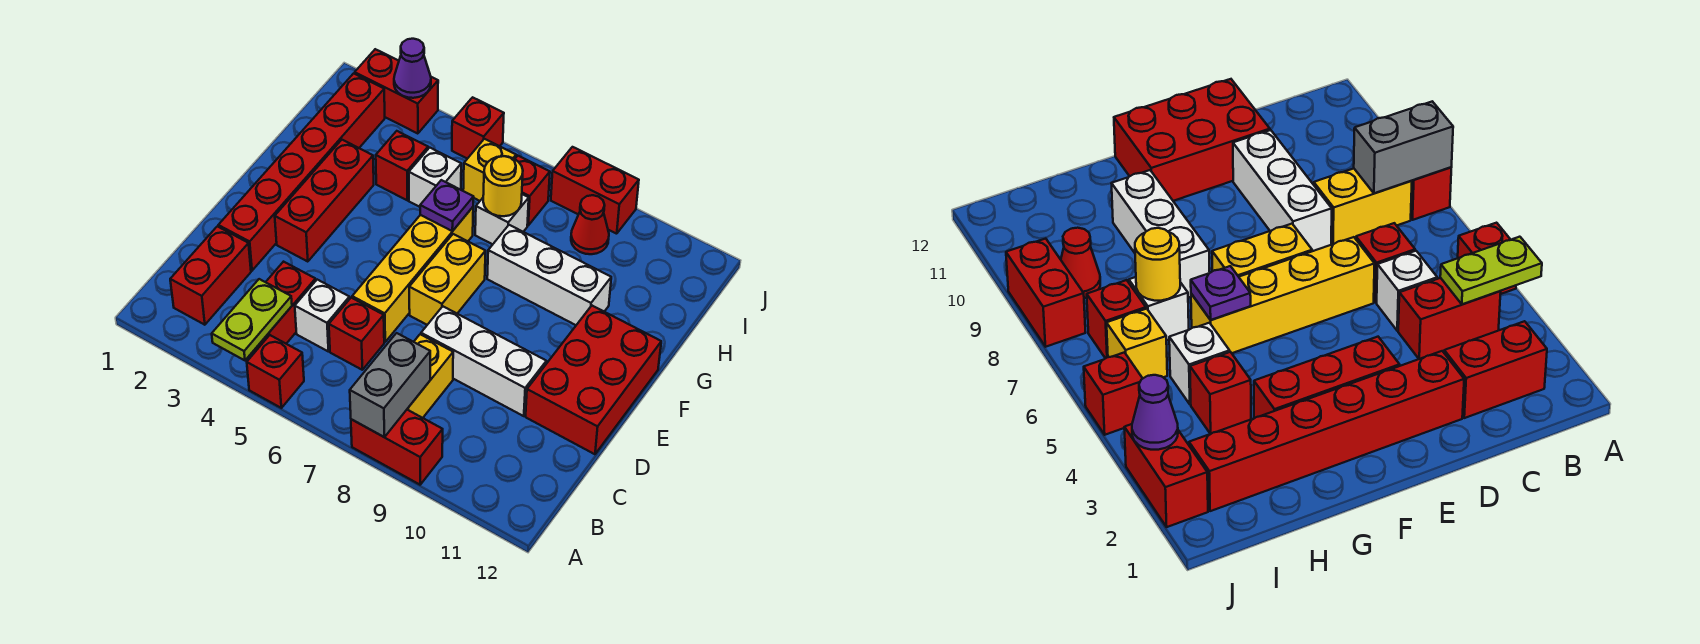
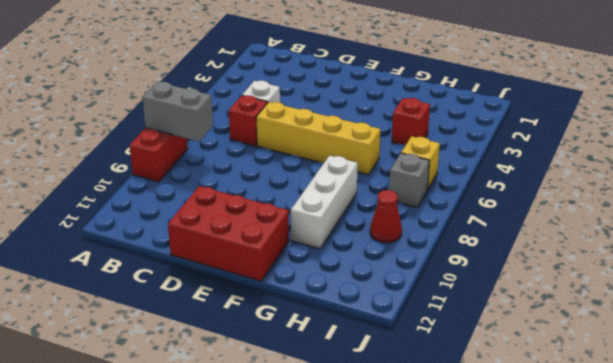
grey brick I7 level 1 -> red brick I7 level 1
none -> red brick A5 level 1
none -> red brick B2:C2 level 1
none -> red brick B4:C4 level 1

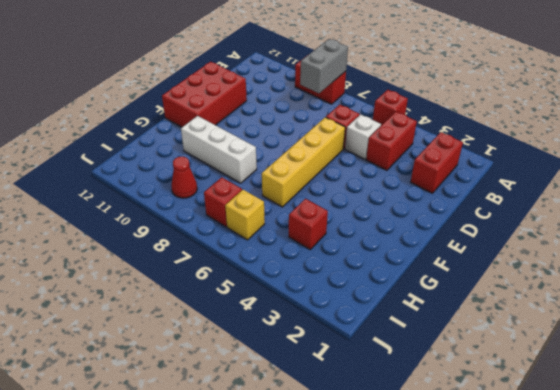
none -> yellow brick B8:C8 level 1
none -> red brick D2:I2 level 1
none -> white brick D8:D10 level 1

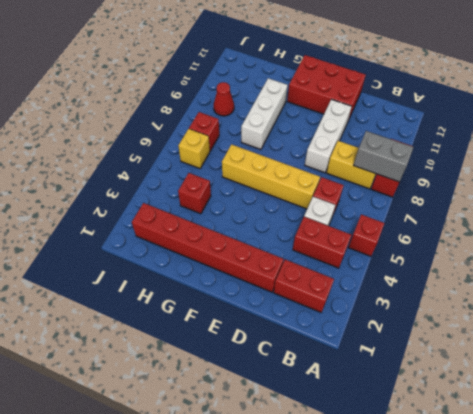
none -> red brick E3:G3 level 1
none -> yellow brick E7:F7 level 1
none -> white brick H5 level 1

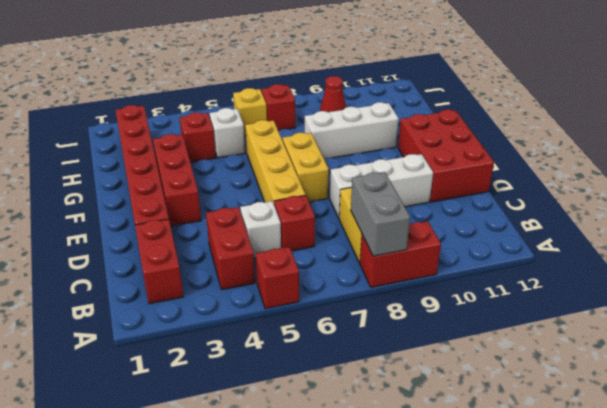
none -> white brick H7 level 1
none -> red brick J2:J3 level 1
none -> red brick J5 level 1

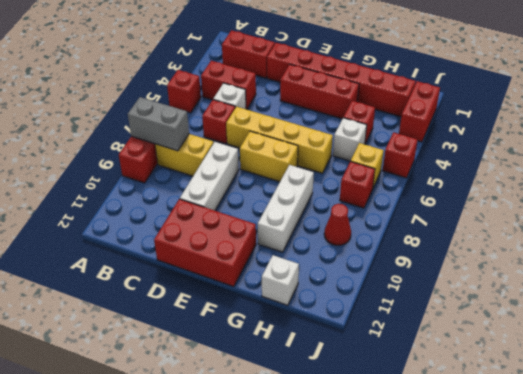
white brick H12 level 1 -> white brick H7 level 1
none -> red brick J8:J9 level 1
none -> lime plate A4:B4 level 2
none -> purple plate G6 level 2

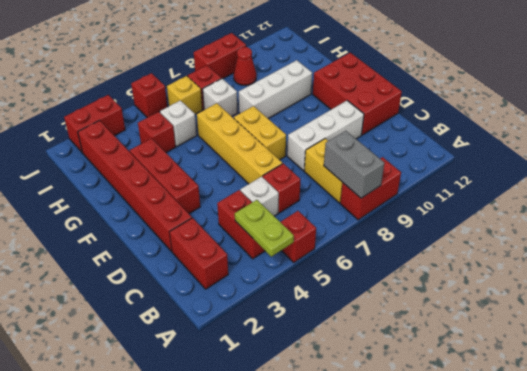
none -> purple plate G6 level 2
none -> yellow round brick H7 level 2
none -> purple cone J3 level 2

